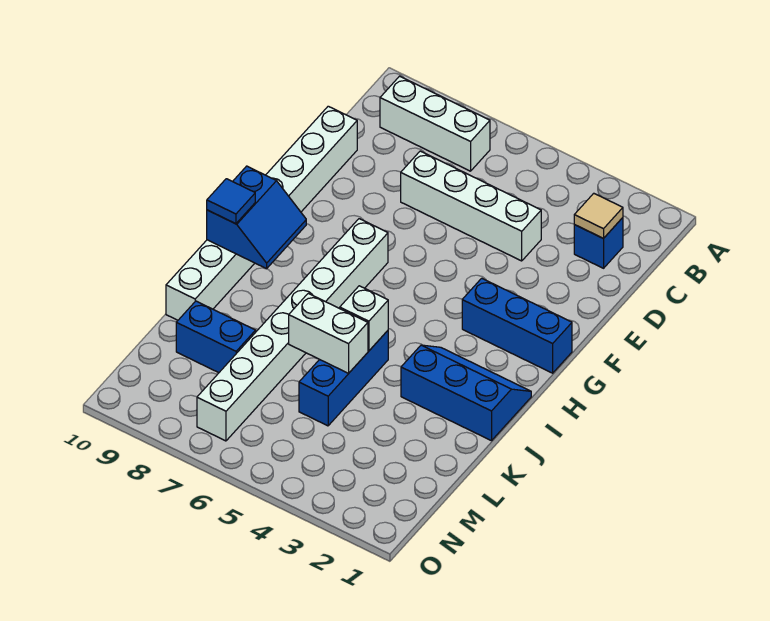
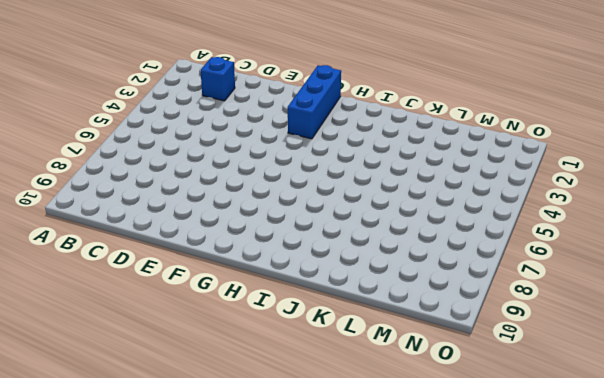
none -> white brick B7:B9 level 1
none -> white brick D4:D7 level 1
none -> white brick D10:K10 level 1

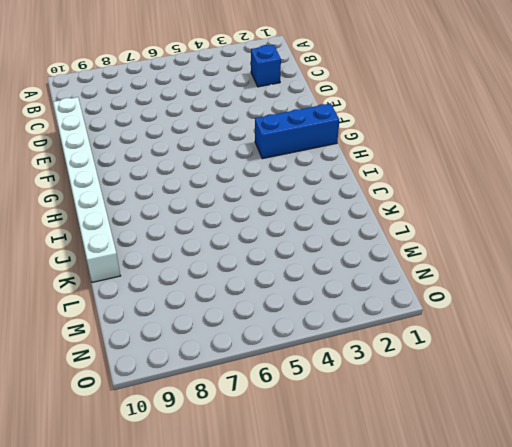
none -> white brick B7:B9 level 1
none -> white brick D4:D7 level 1
none -> white brick G7:N7 level 1

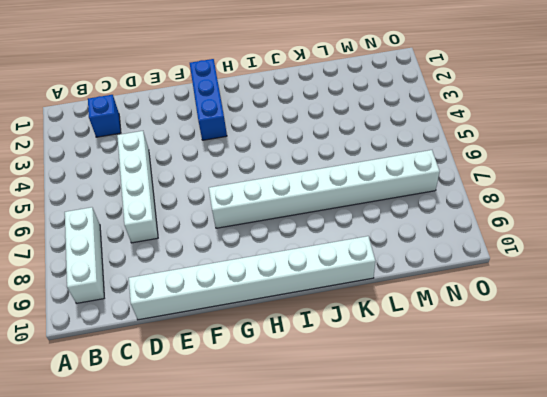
none -> blue slope I1:J3 level 1 top J
none -> blue brick J5:L5 level 1
none -> blue brick L8:L9 level 1

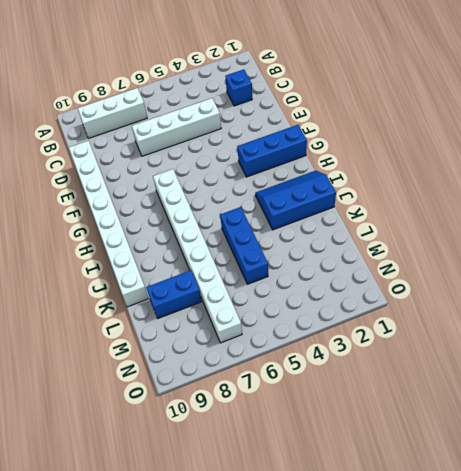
none -> tan tile C2 level 2
none -> blue slope H9:I10 level 2 top 10
none -> white brick J5 level 2

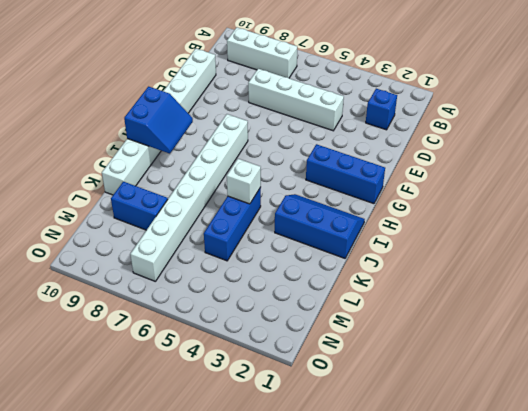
none -> tan tile C2 level 2
none -> white brick K5:K6 level 2
none -> blue tile I10 level 3

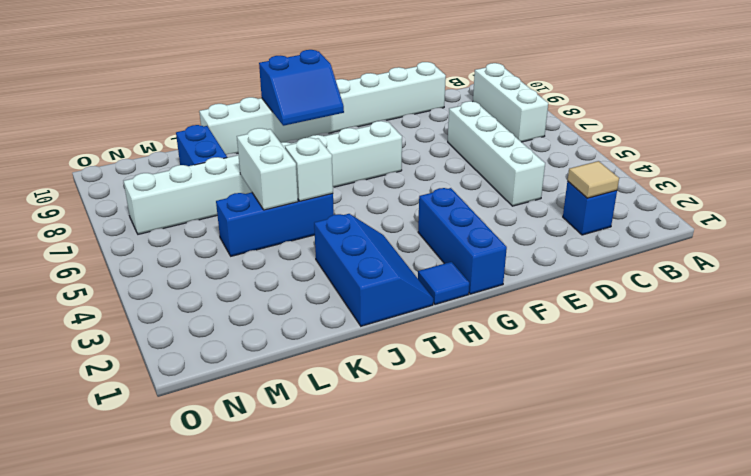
blue tile H1 level 1 -> blue tile I10 level 3

